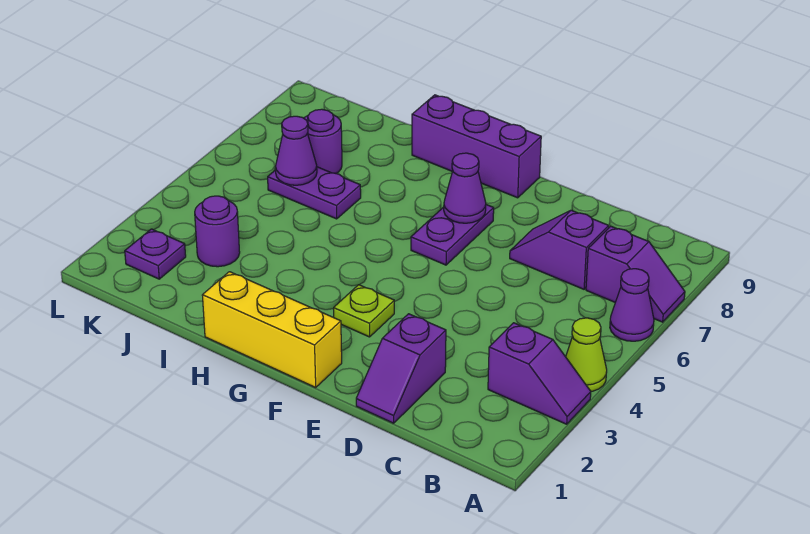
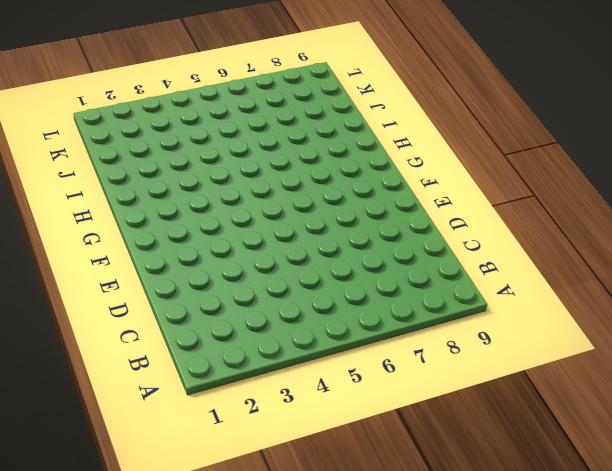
none -> purple slope A3:B3 level 1 top B
none -> lime cone A4 level 1
none -> purple cone A6 level 1

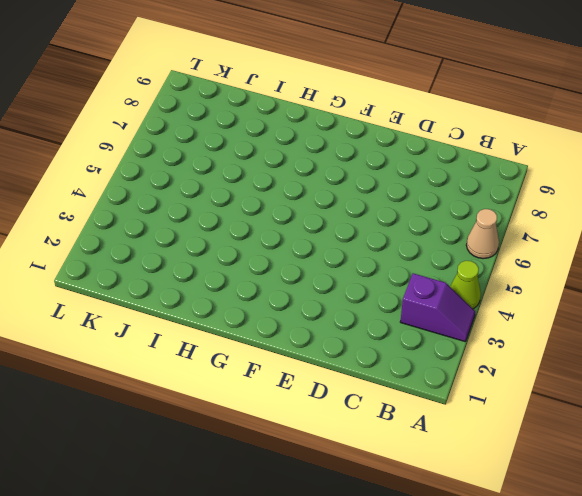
tan cone A6 level 1 -> purple cone A6 level 1
none -> purple slope A7:B7 level 1 top B
none -> purple slope C7:D7 level 1 top C
none -> purple slope D1:D2 level 1 top 2

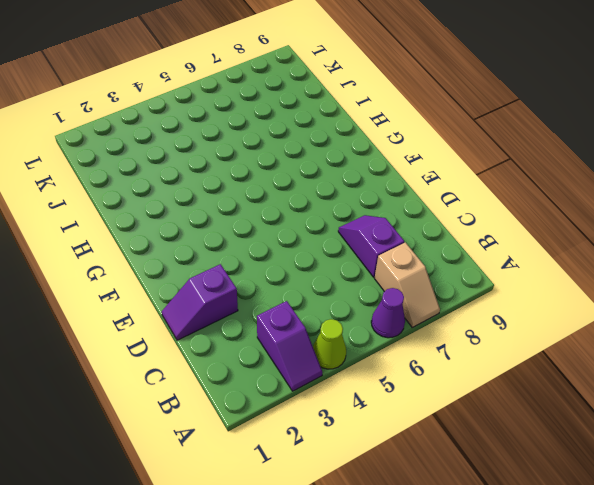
tan slope A7:B7 level 1 top B -> purple slope A7:B7 level 1 top B
none -> yellow brick F1:H1 level 1
none -> lime plate F3 level 1
none -> purple plate F6:F7 level 1

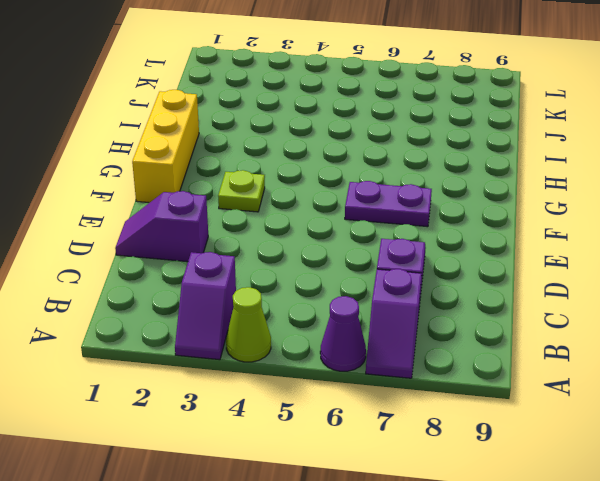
none -> purple brick F9:H9 level 1
none -> purple plate I6:J6 level 1
none -> purple round brick J3 level 1

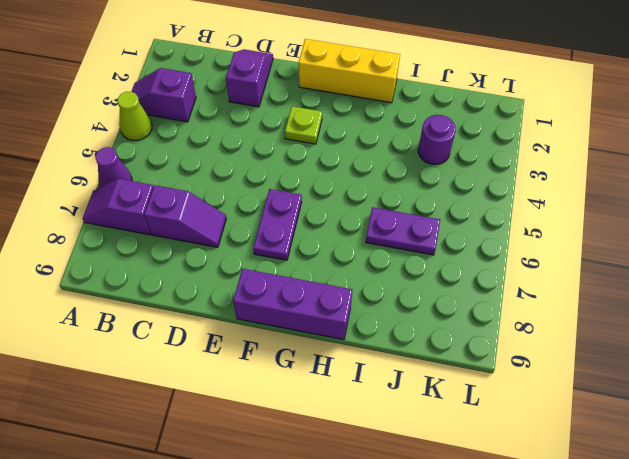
none -> purple round brick J7 level 1
none -> purple plate K2 level 1
none -> purple cone F7 level 2

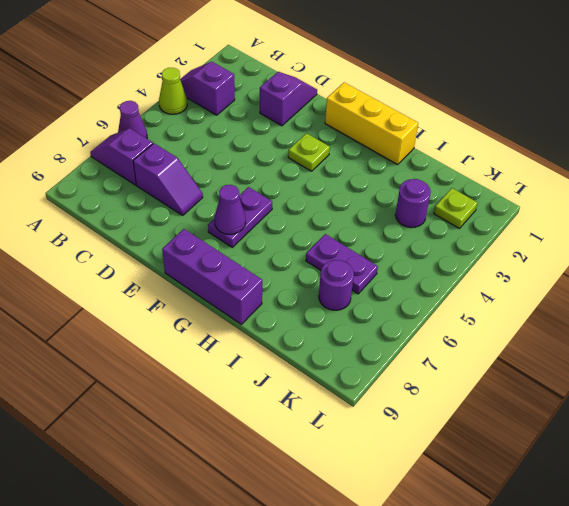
lime plate K2 level 1 -> purple plate K2 level 1
none -> purple cone J6 level 2

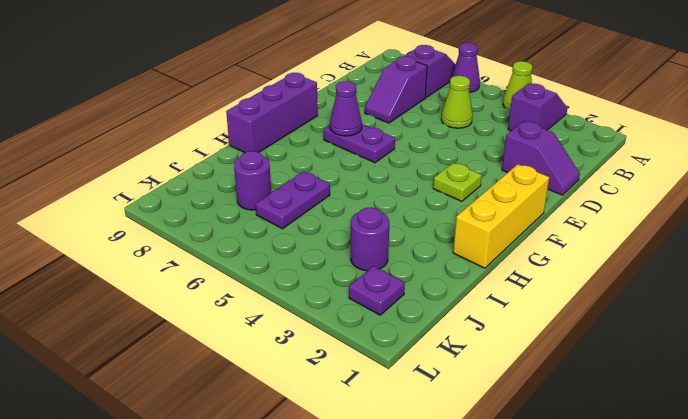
lime cone C5 level 1 -> none
none -> purple cone J6 level 2

